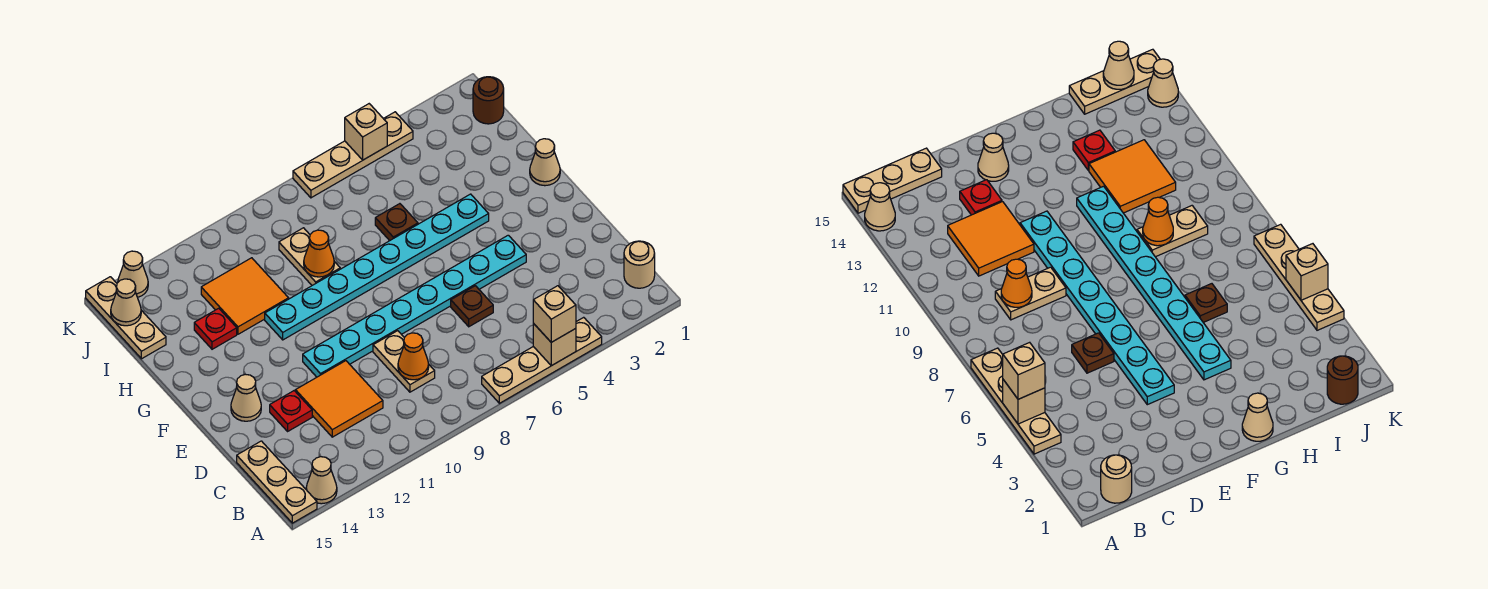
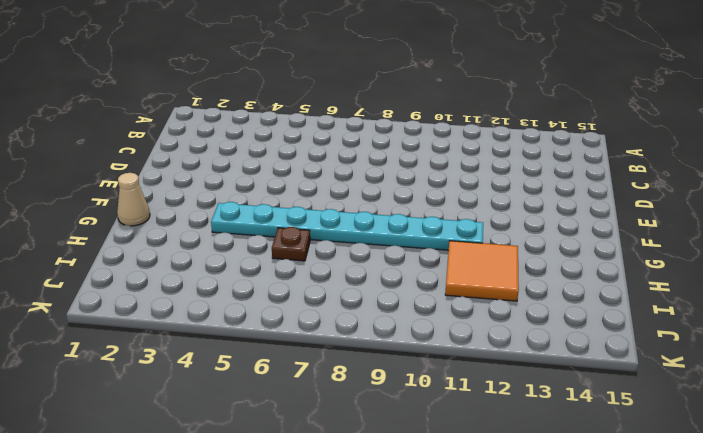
none -> tan plate A4:A7 level 1
none -> tan cone A14 level 1
none -> tan plate A15:C15 level 1

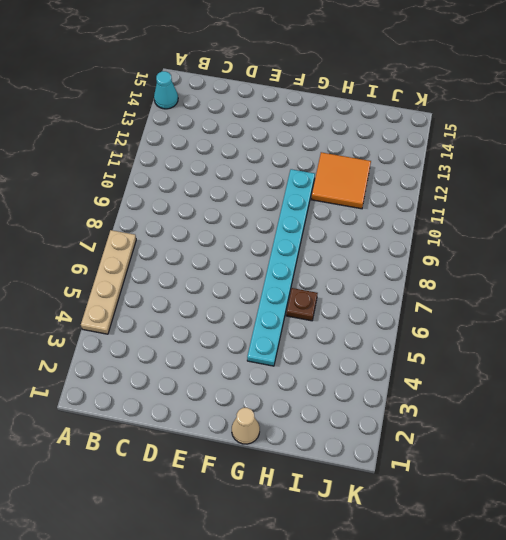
cyan cone A14 level 1 -> tan cone A14 level 1
none -> tan plate A15:C15 level 1
none -> tan round brick B1 level 1
none -> tan plate C9:D9 level 1

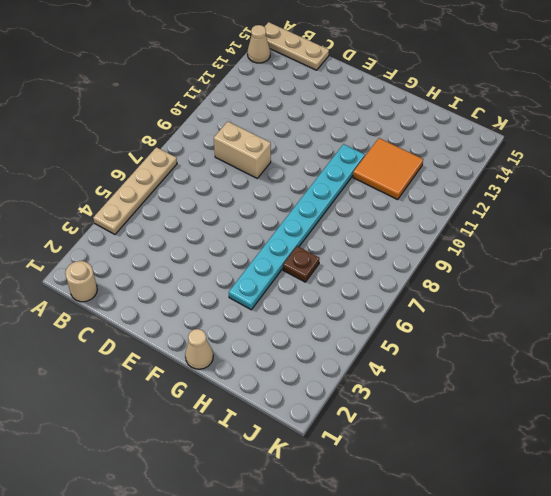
tan brick C9:D9 level 1 -> tan plate C9:D9 level 1
none -> orange tile C11:D12 level 1
none -> brown plate D6 level 1
none -> red plate D13 level 1

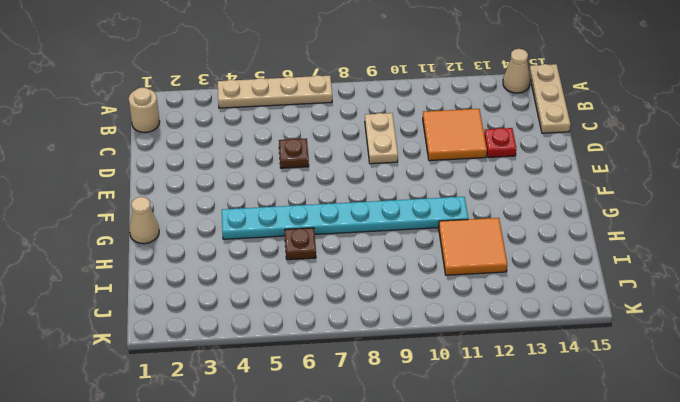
none -> cyan plate E4:E11 level 1
none -> tan cone E14 level 1
none -> tan plate H9:I9 level 1

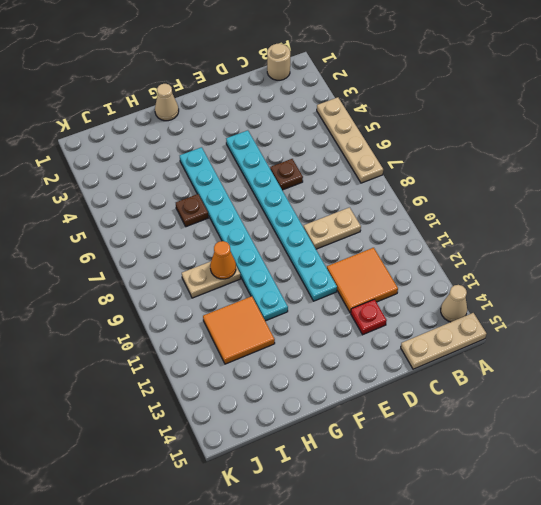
none -> tan cone E14 level 1
none -> red plate H13 level 1
none -> tan plate I15:K15 level 1

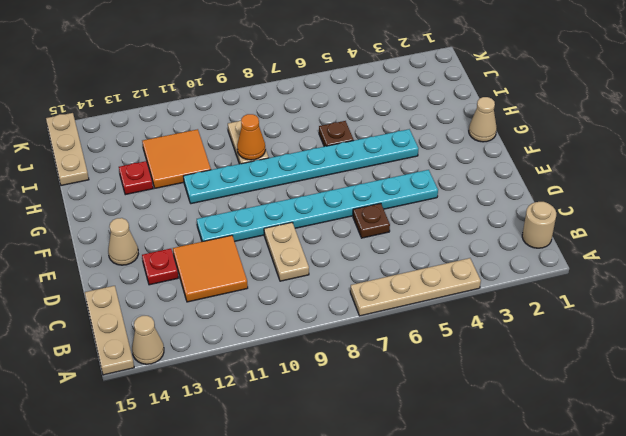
none -> brown round brick J1 level 1
none -> tan plate K4:K7 level 1
none -> tan cone K14 level 1

